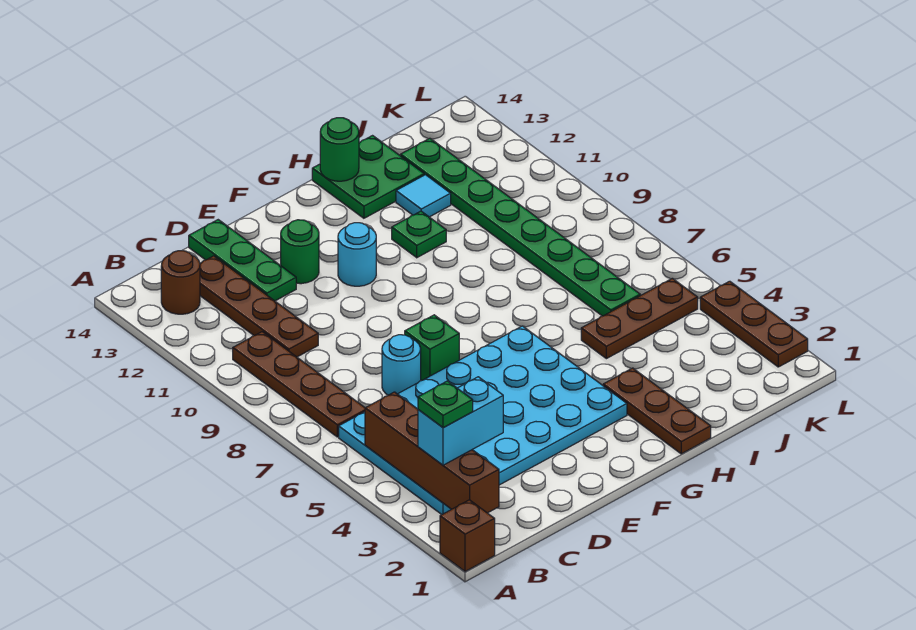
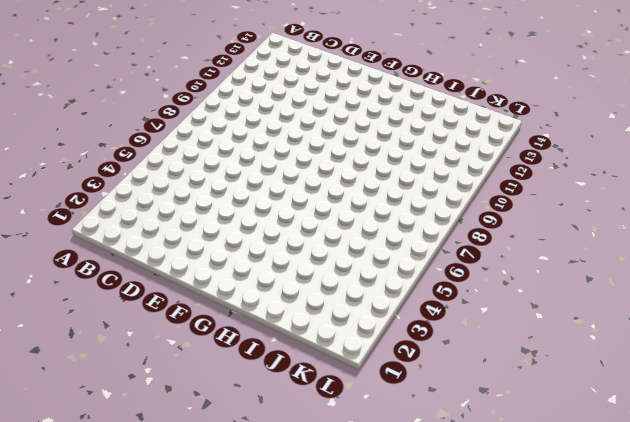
none -> brown brick A1 level 1
none -> cyan plate B3:G6 level 1
none -> brown plate B7:B10 level 1

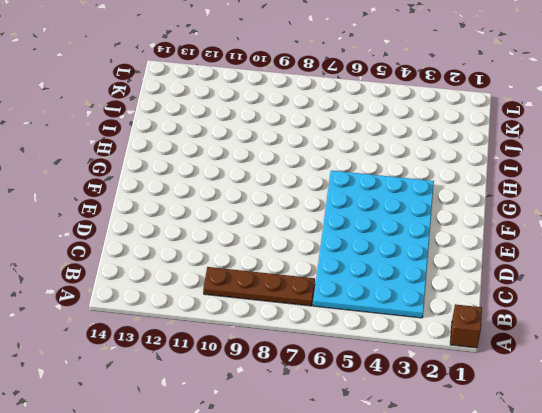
none -> brown round brick B13 level 1
none -> brown plate C10:C13 level 1
none -> cyan round brick D7 level 1

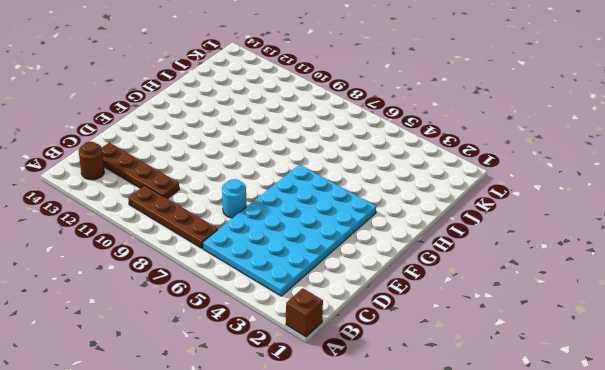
none -> green plate D12:D14 level 1
none -> green brick E7 level 1
none -> green round brick E12 level 1

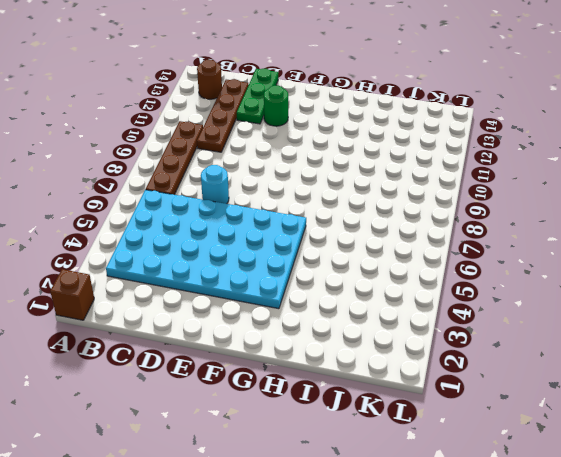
none -> green brick E7 level 1
none -> cyan round brick F11 level 1
none -> brown plate H1:H3 level 1

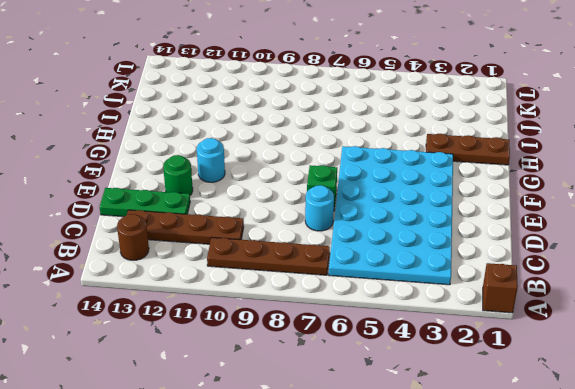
none -> green plate H11 level 1
none -> green plate H13:I14 level 1
none -> brown plate I5:K5 level 1

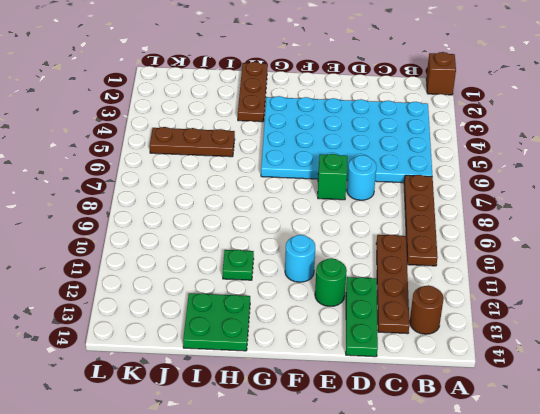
none -> cyan tile I12 level 1
none -> green plate J6:J13 level 1
none -> brown plate L2:L4 level 1

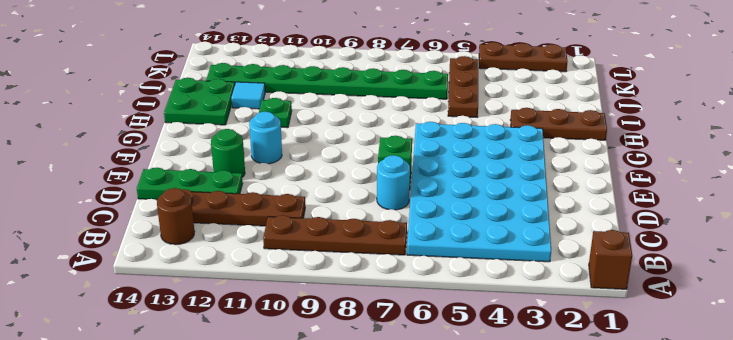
none -> brown brick B2:B5 level 2
none -> green round brick H14 level 2
none -> cyan brick B3:C3 level 3

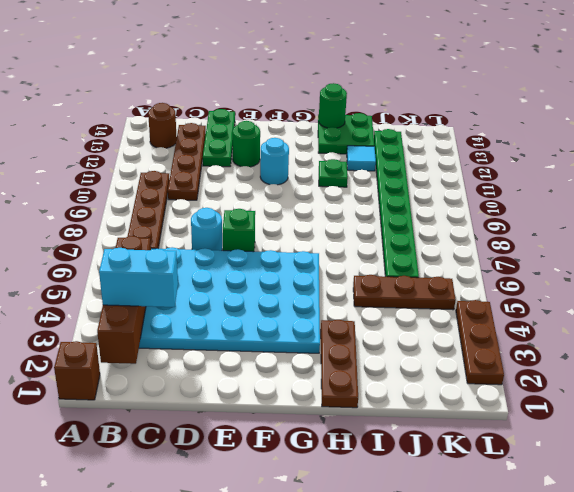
none -> green plate B3 level 4

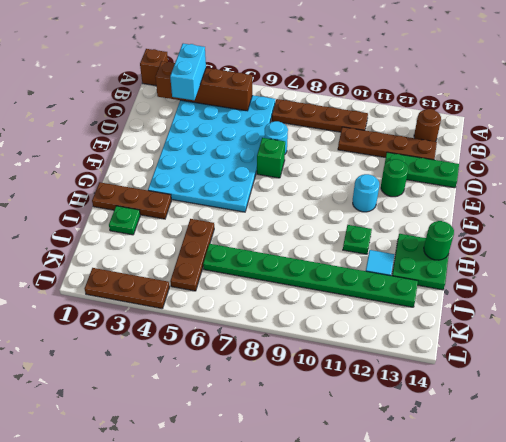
green plate I2 level 1 -> green plate B3 level 4

